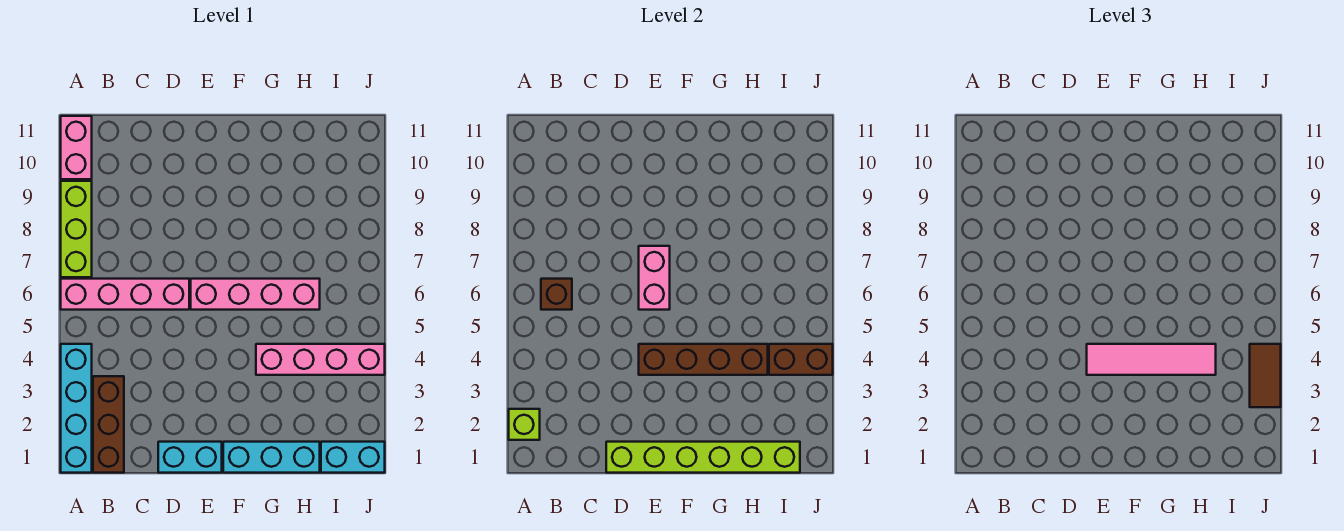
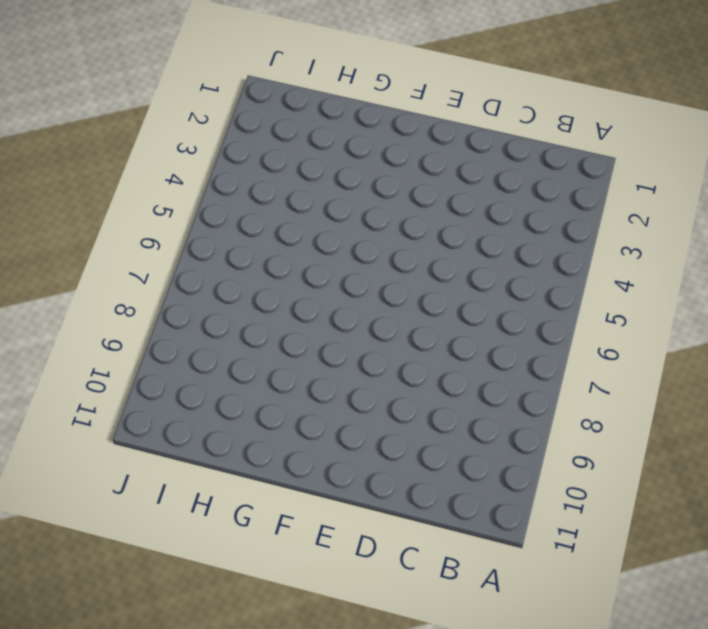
none -> cyan brick A1:A4 level 1
none -> pink brick A6:D6 level 1
none -> lime brick A7:A9 level 1

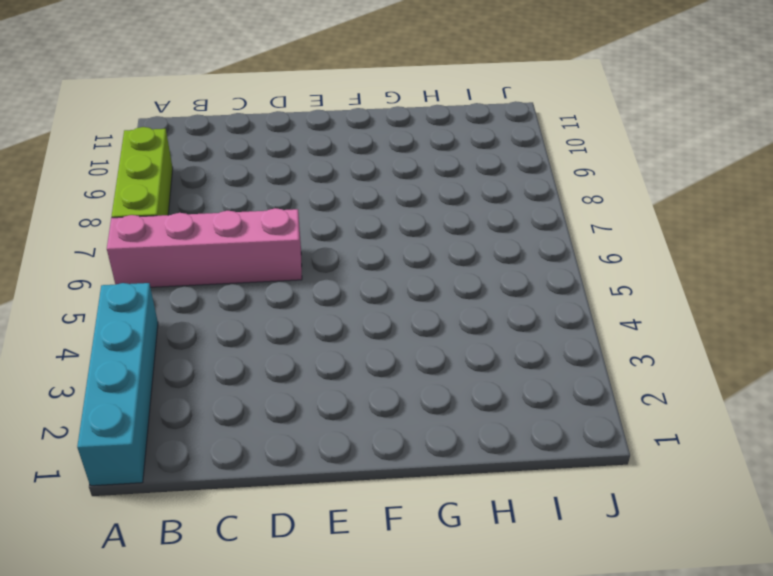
none -> pink brick A10:A11 level 1
none -> brown brick B1:B3 level 1
none -> cyan brick D1:E1 level 1

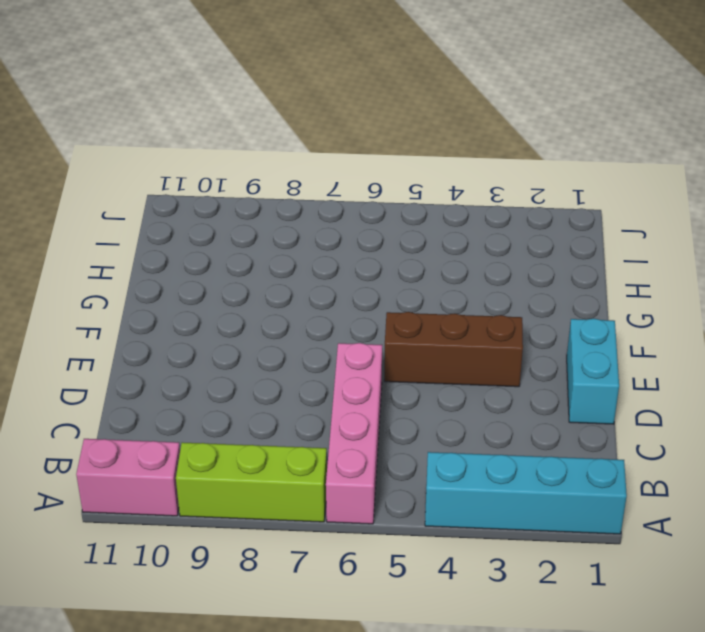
brown brick E3:E5 level 1 -> brown brick B1:B3 level 1
none -> pink brick E6:H6 level 1
none -> cyan brick F1:H1 level 1
none -> pink brick G4:J4 level 1

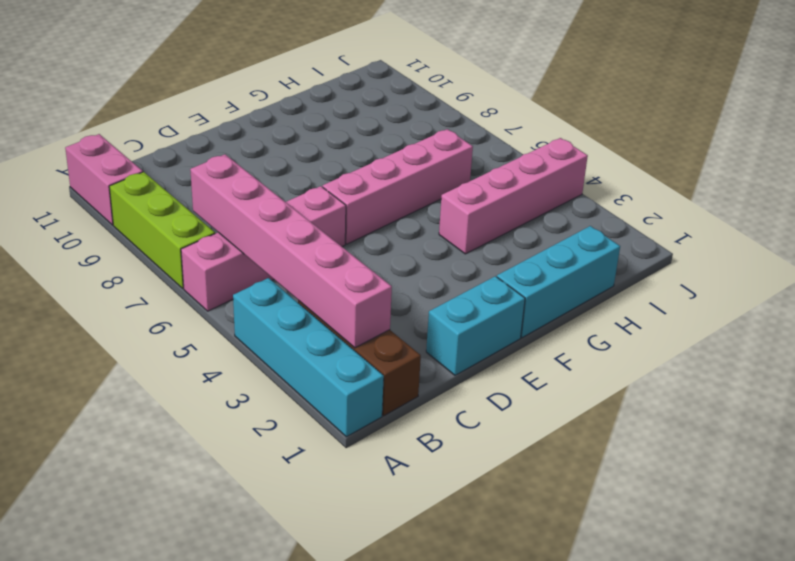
pink brick B2:B7 level 2 -> brown brick B6 level 2
none -> cyan brick I1:J1 level 1
none -> lime brick A2 level 2
none -> lime brick D1:I1 level 2

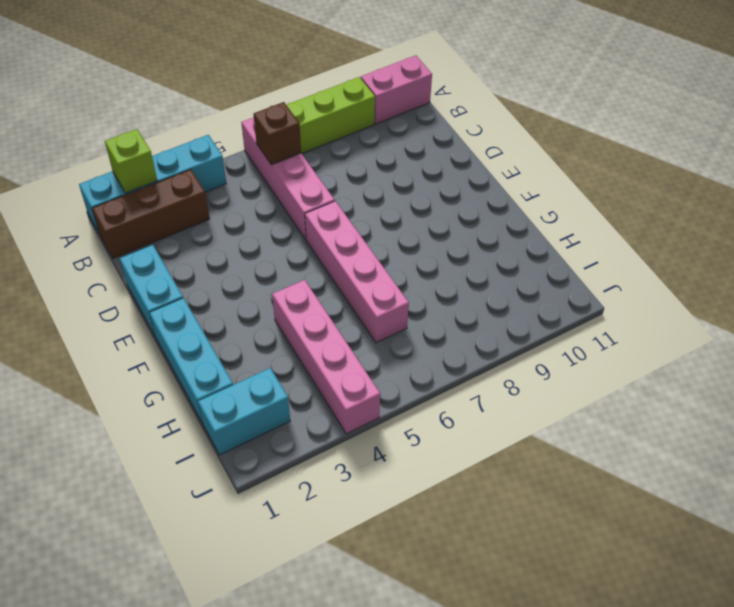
cyan brick I1:I2 level 1 -> cyan brick I1:J1 level 1
none -> lime brick D1:I1 level 2
none -> brown brick E4:H4 level 2
none -> pink brick E6:E7 level 2

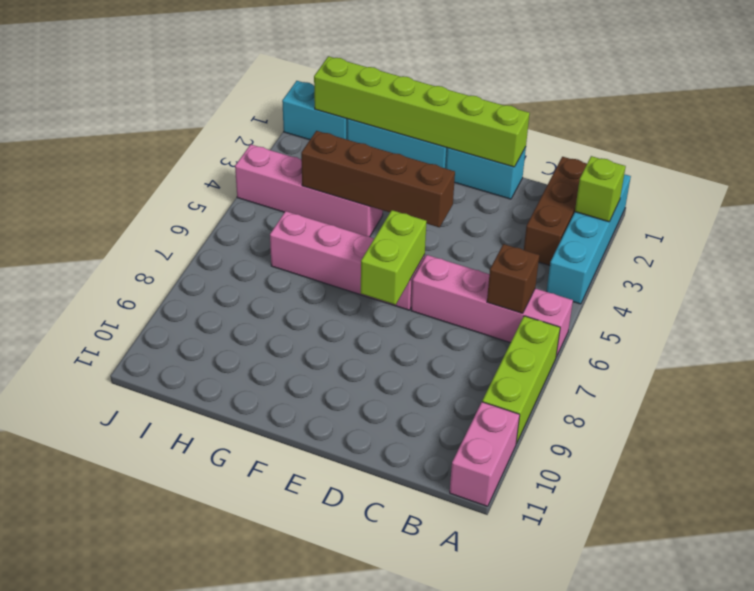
lime brick E6:E7 level 2 -> pink brick E6:E7 level 2
none -> brown brick I4:J4 level 2
none -> pink tile E4:H4 level 3
none -> brown tile J3:J4 level 3

